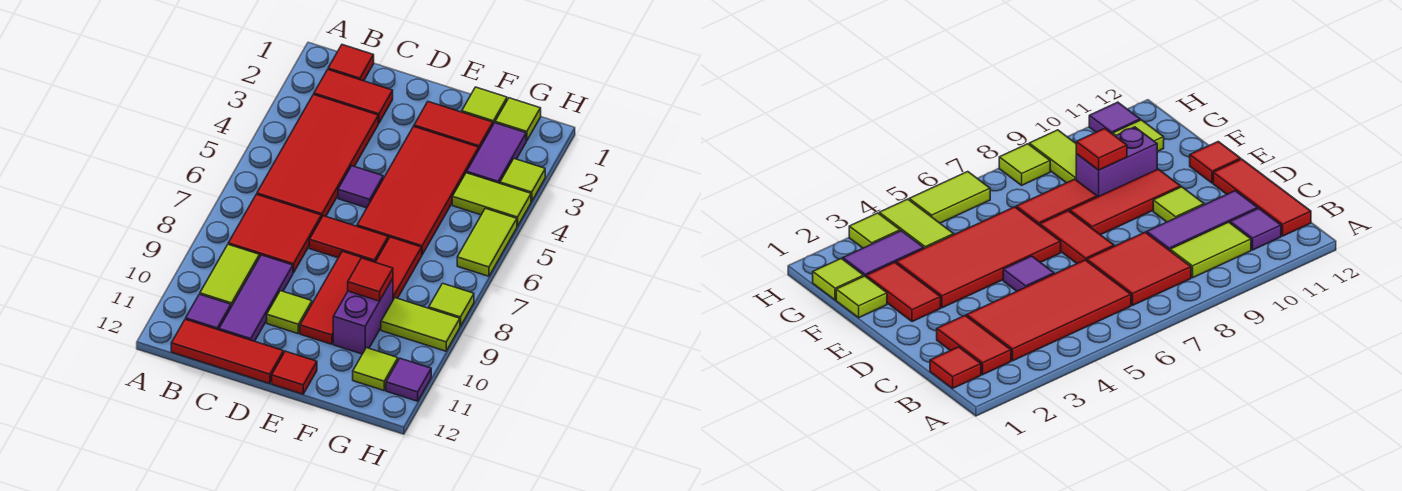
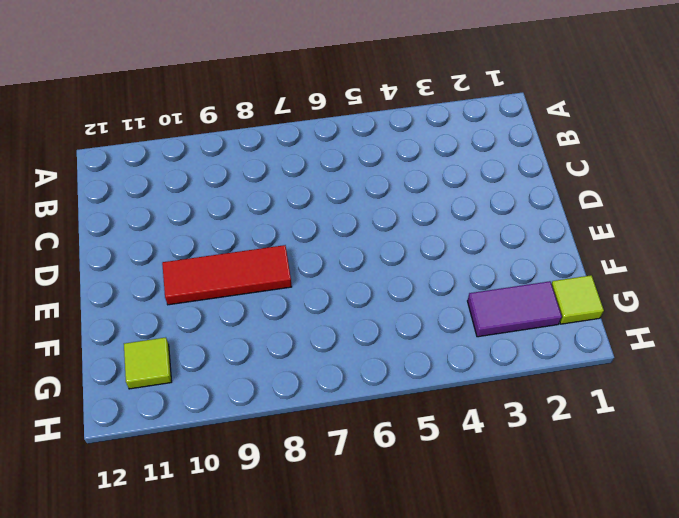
none -> red tile B1 level 1
none -> red tile B2:C2 level 1
none -> red tile B3:C6 level 1

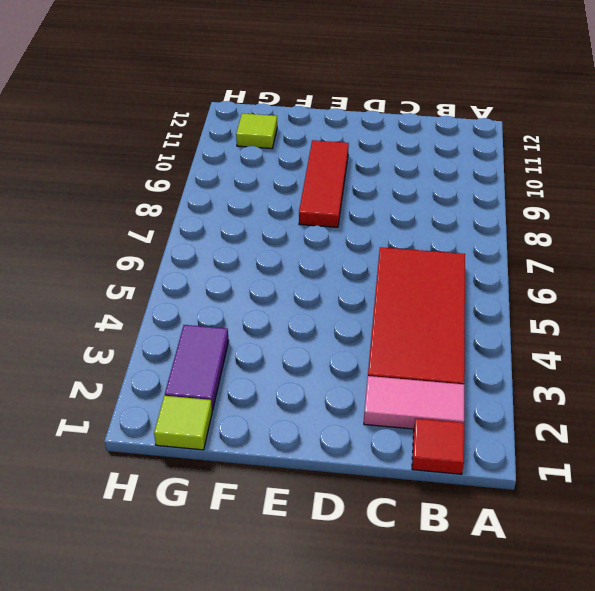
pink tile B2:C2 level 1 -> red tile B2:C2 level 1
none -> red tile B7:C8 level 1
none -> lime tile B9:B10 level 1
none -> purple tile B11 level 1

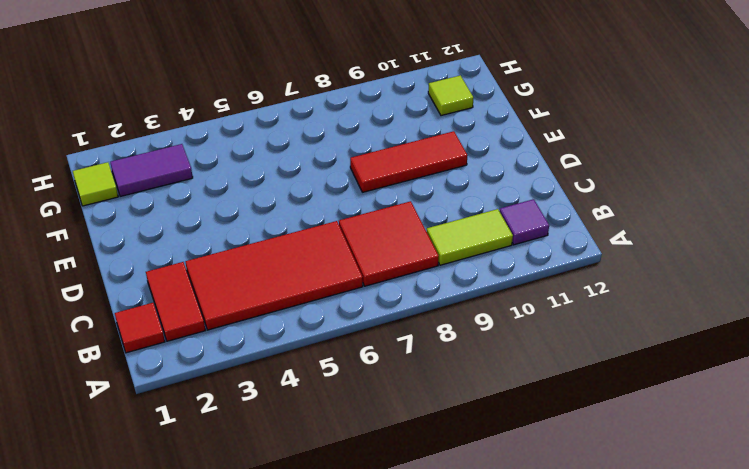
none -> red tile B12:D12 level 1
none -> purple tile C9:C11 level 1
none -> purple tile D5 level 1

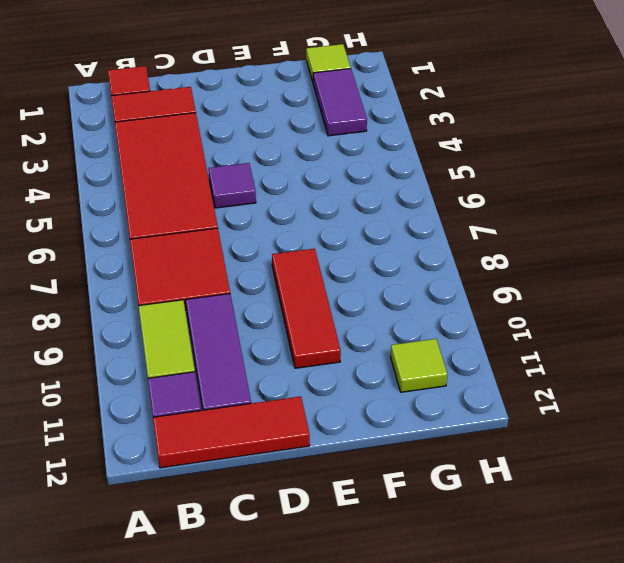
none -> red tile D7:E7 level 1
none -> lime tile D10 level 1
none -> red tile E2:F2 level 1

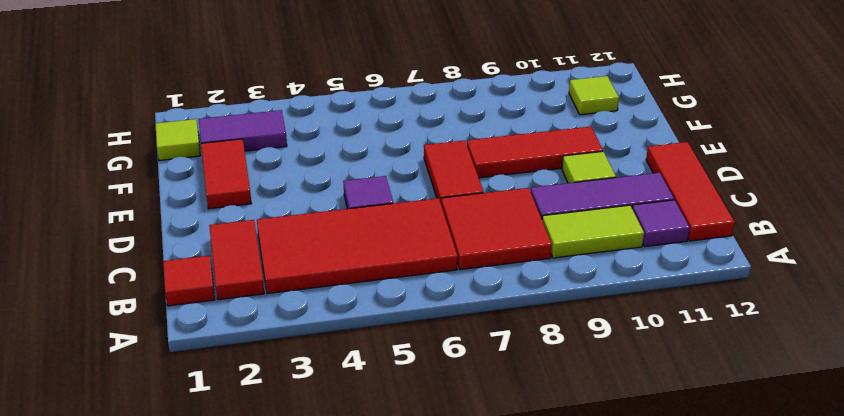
none -> red tile E3:F6 level 1
none -> red tile E12 level 1
none -> lime tile F1 level 1

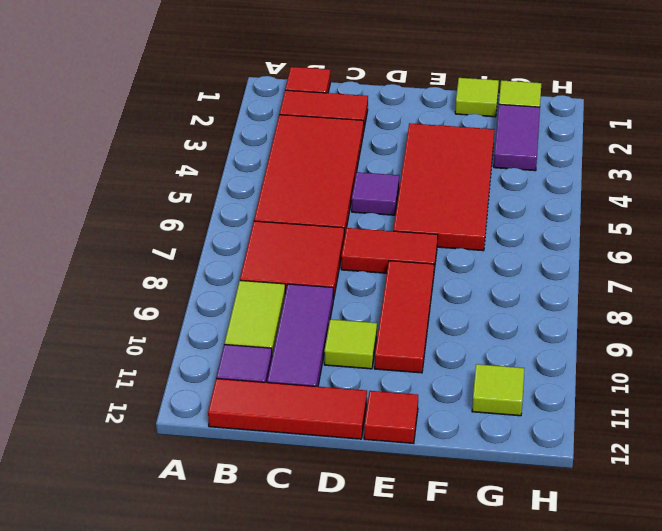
none -> red tile E2:F2 level 1
none -> red tile F7:F8 level 1
none -> purple brick F9:F10 level 1

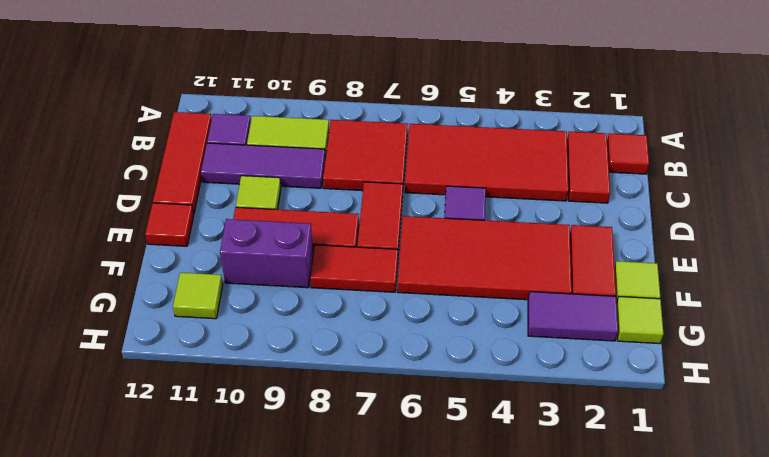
none -> lime tile G4:H4 level 1
none -> lime tile G9:H9 level 1
none -> lime tile H3 level 1

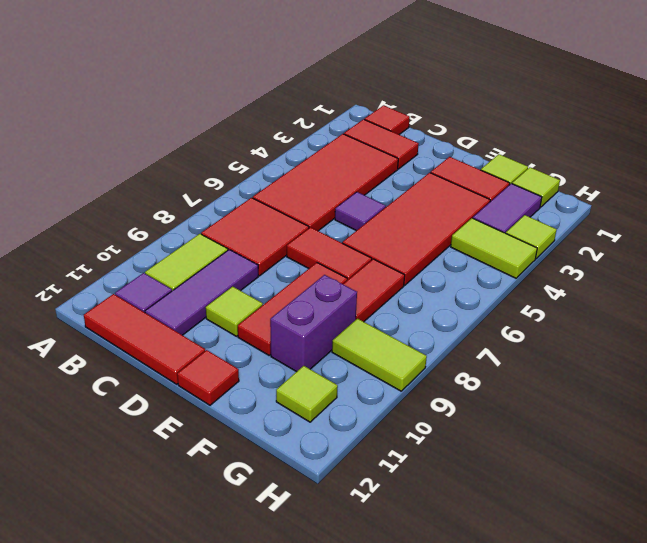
none -> lime tile H5:H6 level 1
none -> lime tile H8 level 1
none -> purple tile H11 level 1

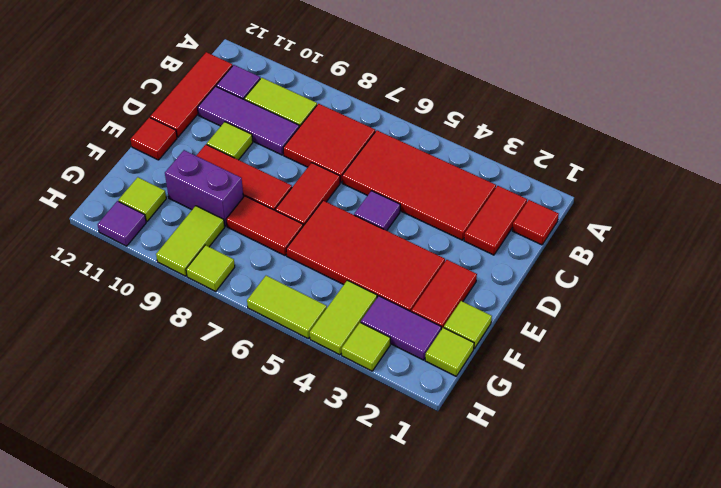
none -> red tile F9 level 2

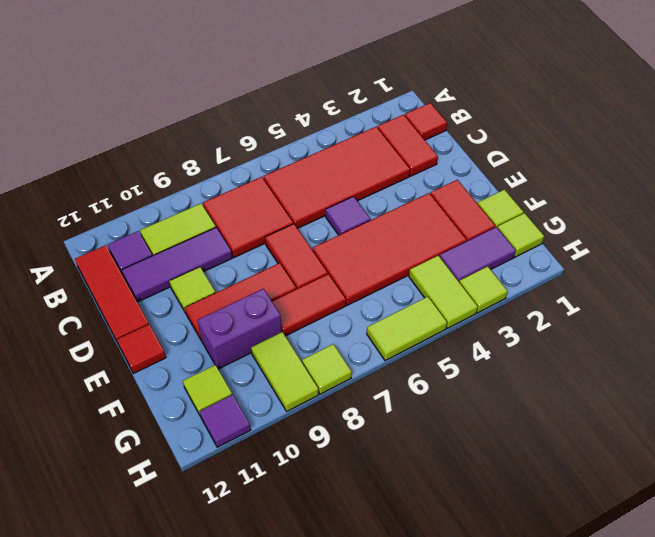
none -> red tile F9 level 2

